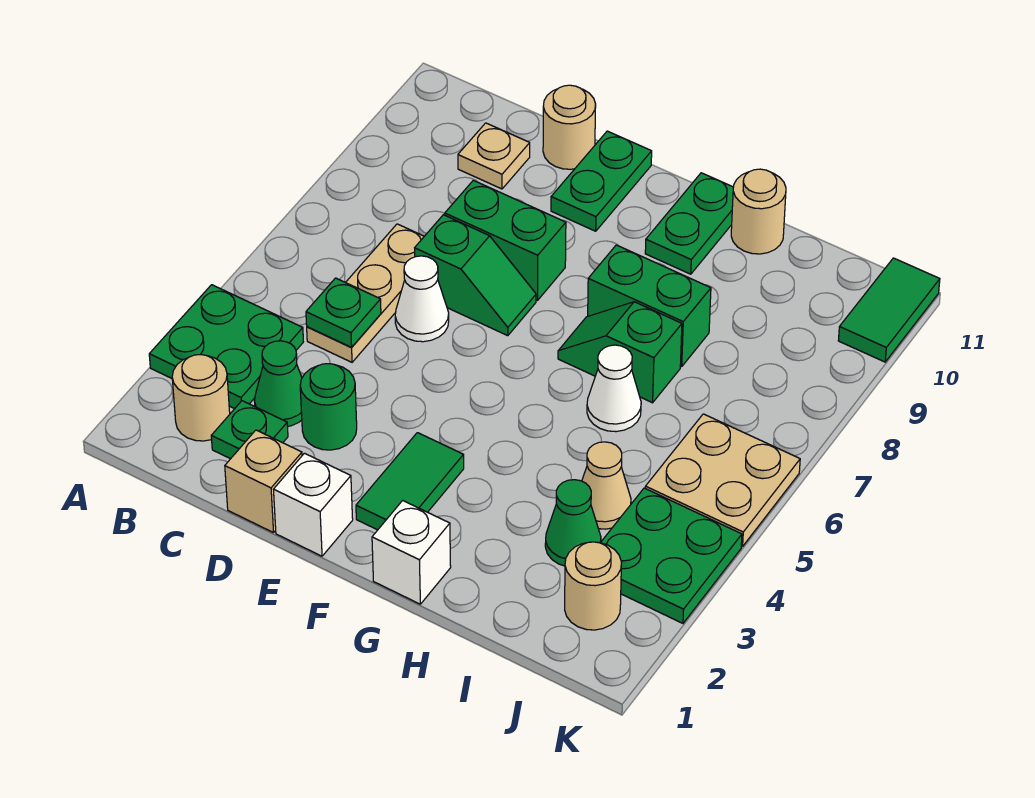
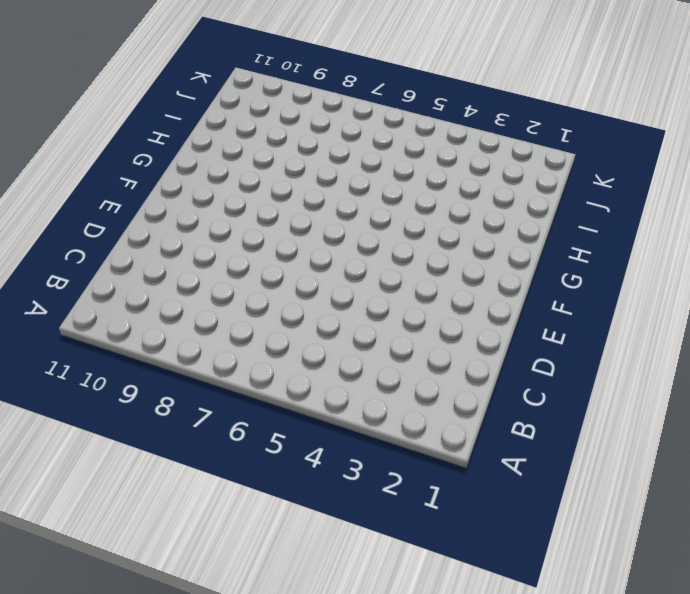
none -> green plate A3:B4 level 1
none -> tan round brick B2 level 1
none -> green plate C2 level 1

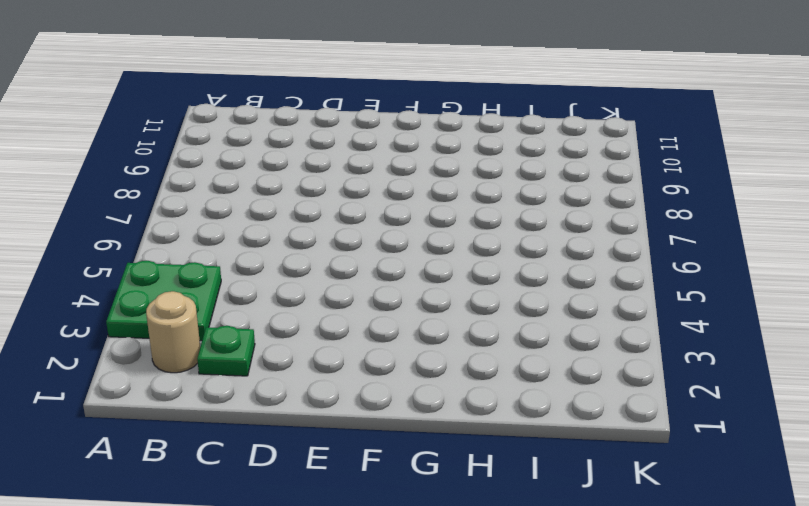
none -> green cone C3 level 1
none -> tan plate C5:C7 level 1
none -> tan plate C10 level 1

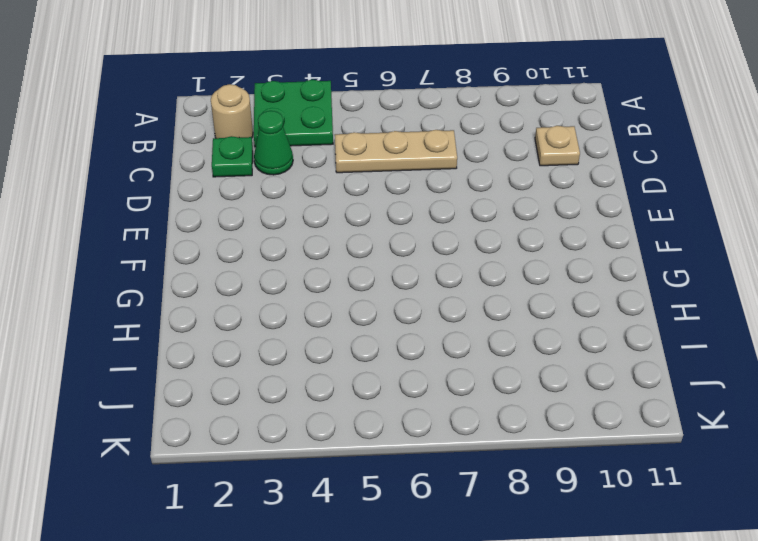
none -> tan brick D1 level 1
none -> green round brick D3 level 1
none -> white cone D6 level 1

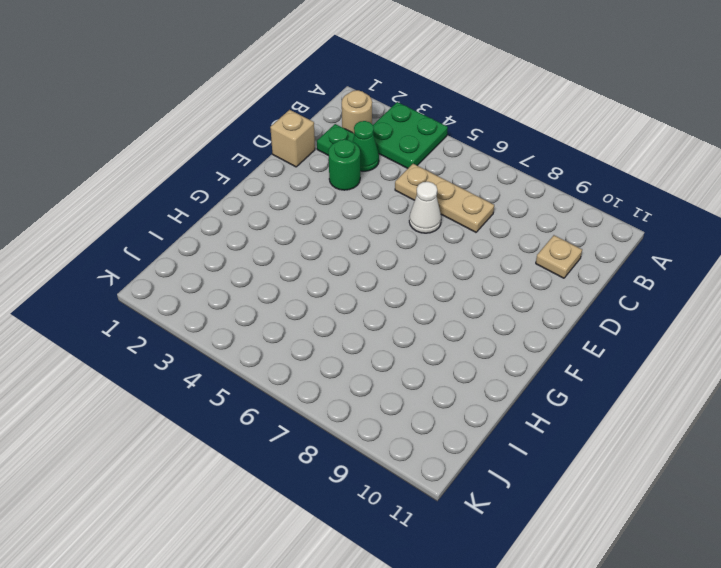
none -> green slope D7:E7 level 1 top D
none -> green brick D8:E8 level 1
none -> tan round brick D11 level 1

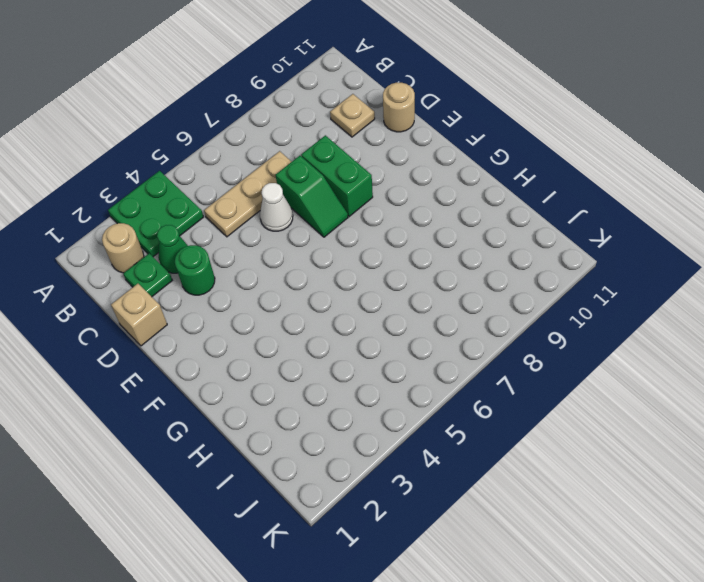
none -> white brick E1 level 1
none -> green plate E10:E11 level 1
none -> green tile F2:F3 level 1

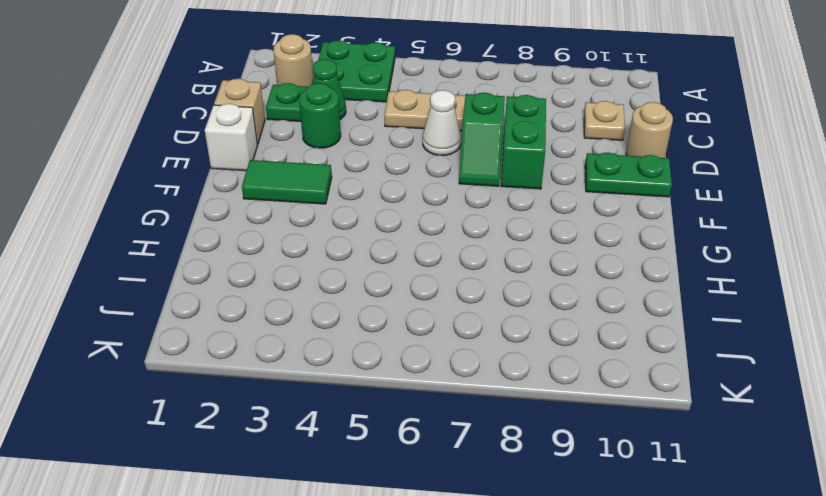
none -> white brick G1 level 1
none -> green slope G7:H7 level 1 top H
none -> green brick G8:H8 level 1

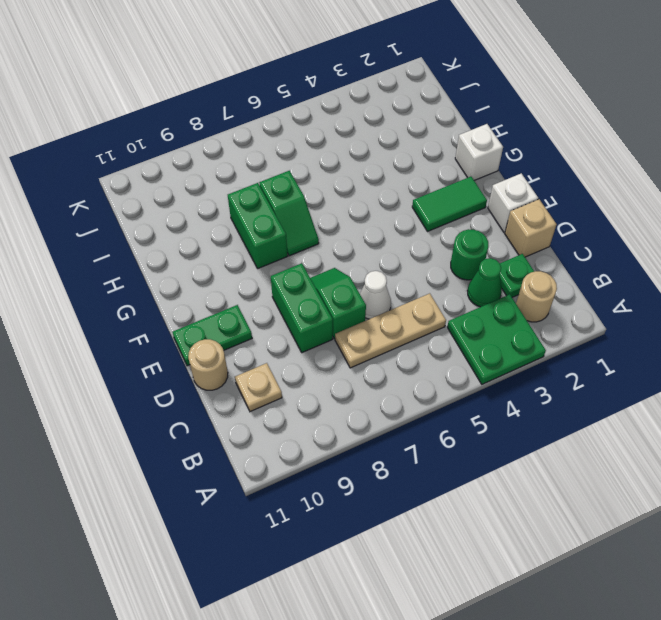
none -> green plate G10:G11 level 1
none -> white cone H6 level 1
none -> tan round brick H11 level 1

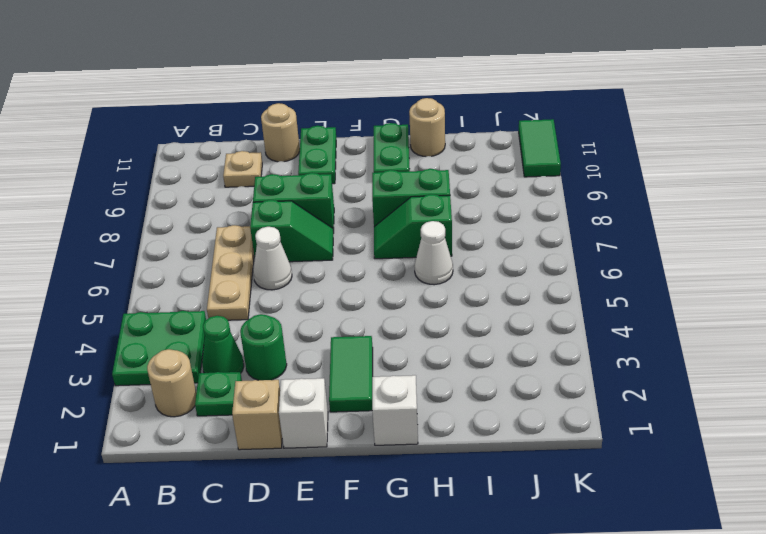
none -> green cone I3 level 1
none -> tan cone I4 level 1
none -> tan round brick J2 level 1

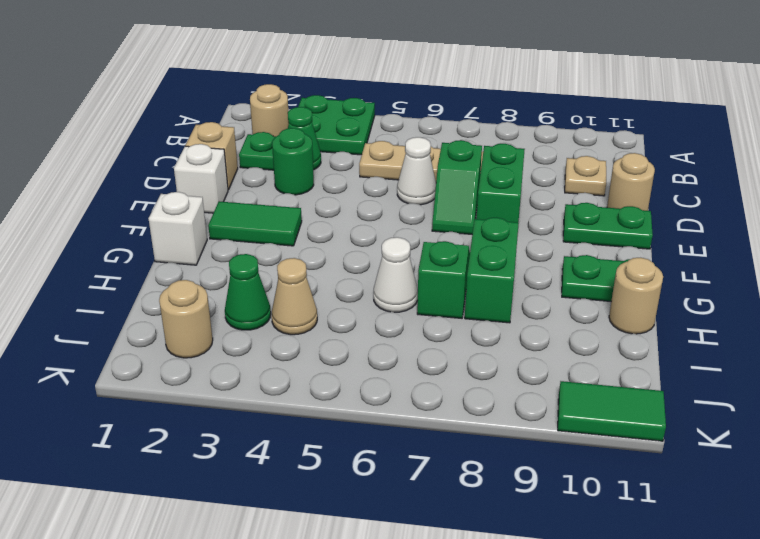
none -> green plate J3:K4 level 1
none -> tan plate J5:K6 level 1
none -> green plate C5 level 2

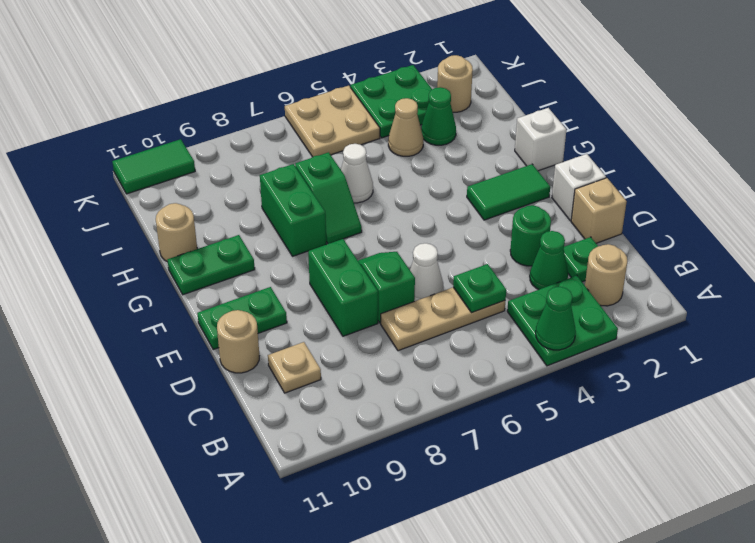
green cone A4 level 2 -> none

